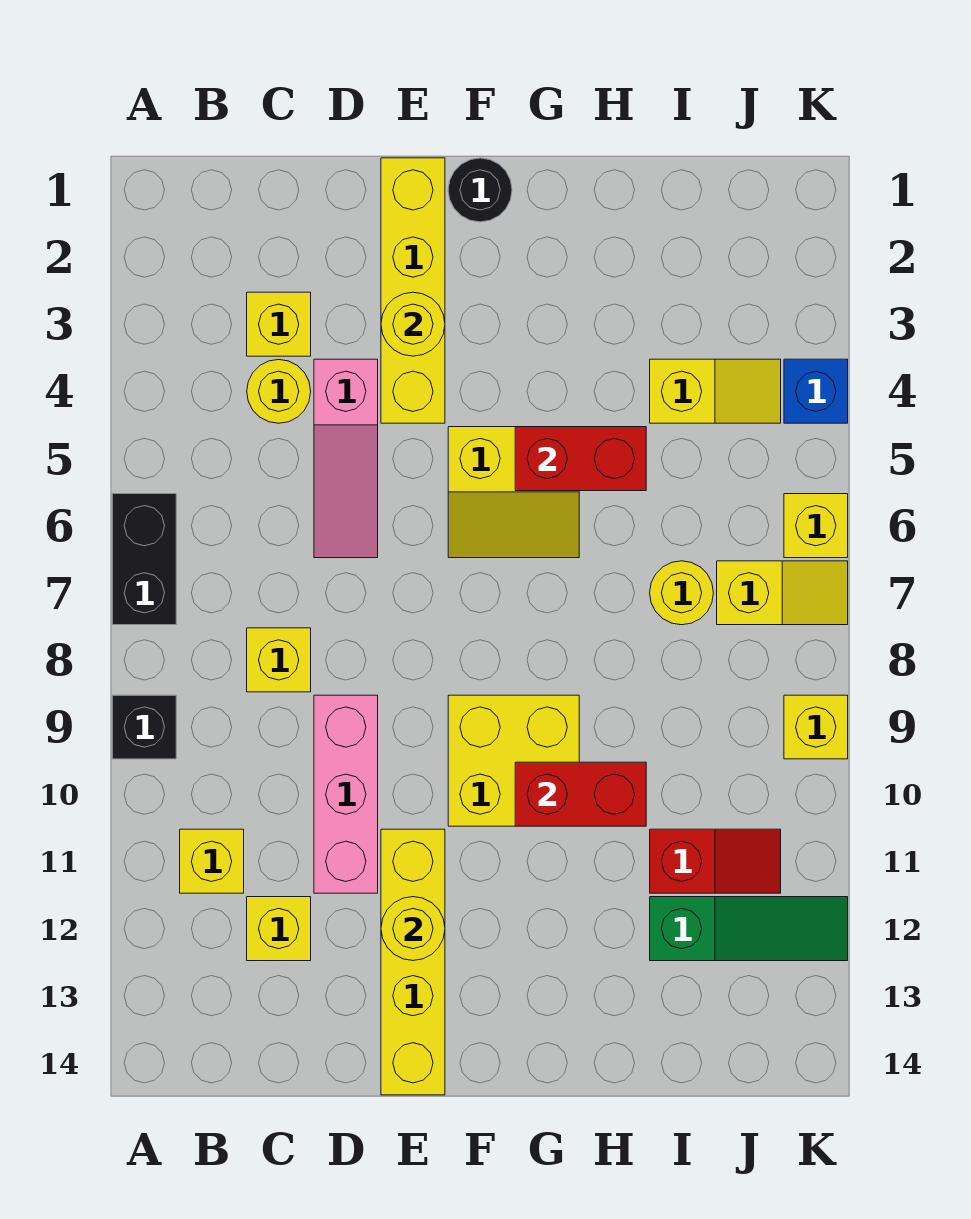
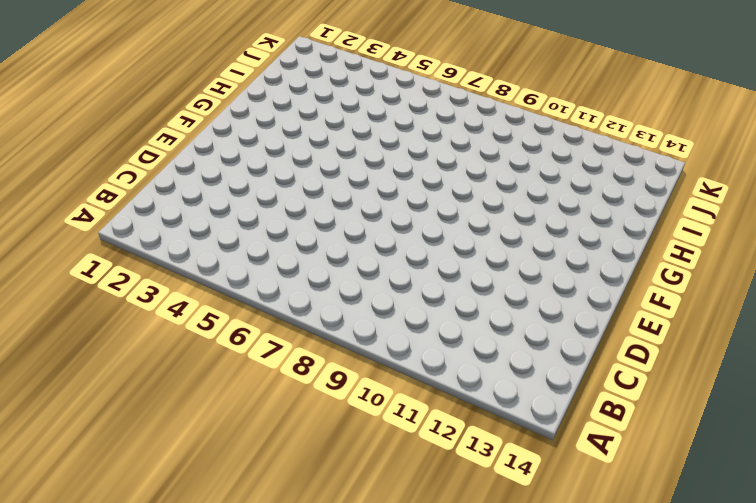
none -> black brick A6:A7 level 1
none -> black brick A9 level 1
none -> yellow brick B11 level 1

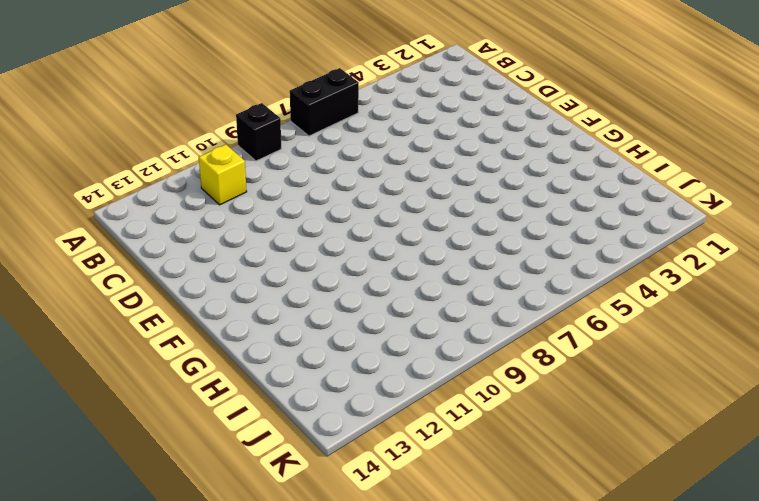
none -> yellow brick C3 level 1
none -> yellow round brick C4 level 1
none -> yellow brick C8 level 1

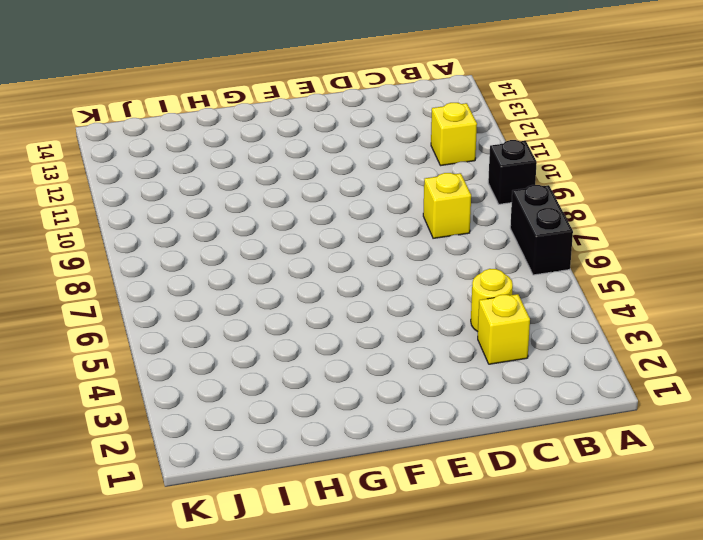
none -> yellow brick C12 level 1
none -> pink slope D4:D6 level 1 top 4
none -> pink brick D9:D11 level 1

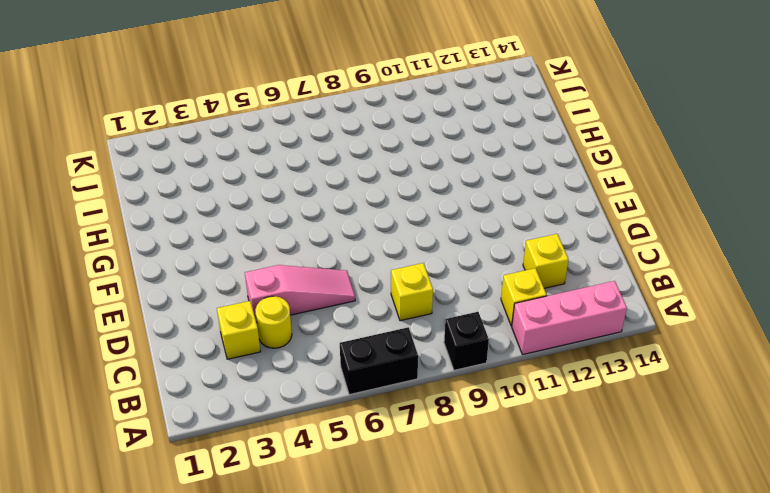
pink brick A11:A13 level 1 -> pink brick D9:D11 level 1
none -> yellow brick E1:E4 level 1
none -> yellow brick E11:E14 level 1
none -> black round brick F1 level 1

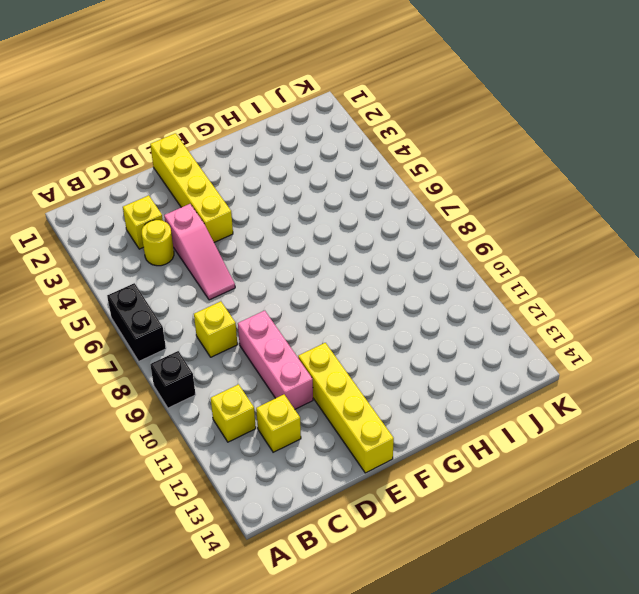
none -> black round brick F1 level 1
none -> yellow slope F5:G6 level 1 top 5
none -> yellow brick F9:G10 level 1

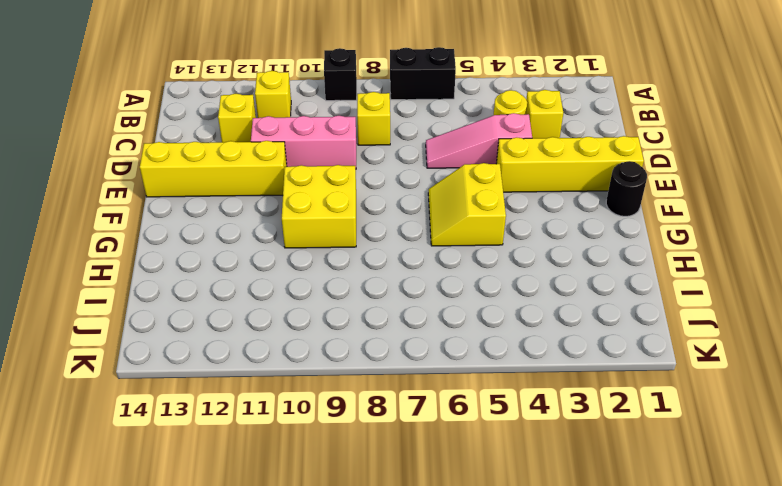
none -> yellow slope I4:J4 level 1 top I
none -> yellow round brick I7 level 1
none -> red slope I11:J11 level 1 top I

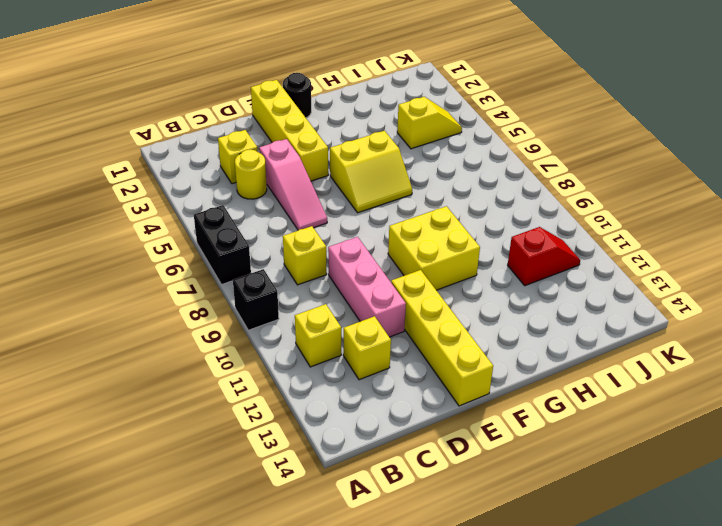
none -> yellow round brick I7 level 1
none -> green slope I12:K12 level 1 top I
none -> yellow slope J7:K7 level 1 top J

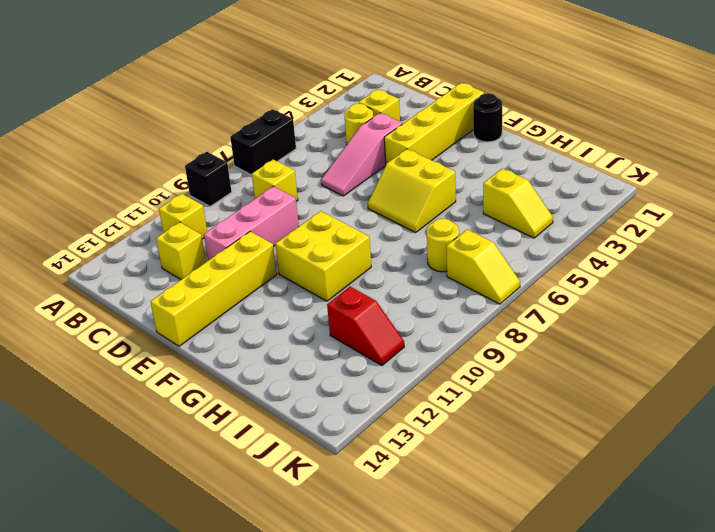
none -> green slope I12:K12 level 1 top I
none -> blue brick K4 level 1
none -> yellow brick K6 level 1

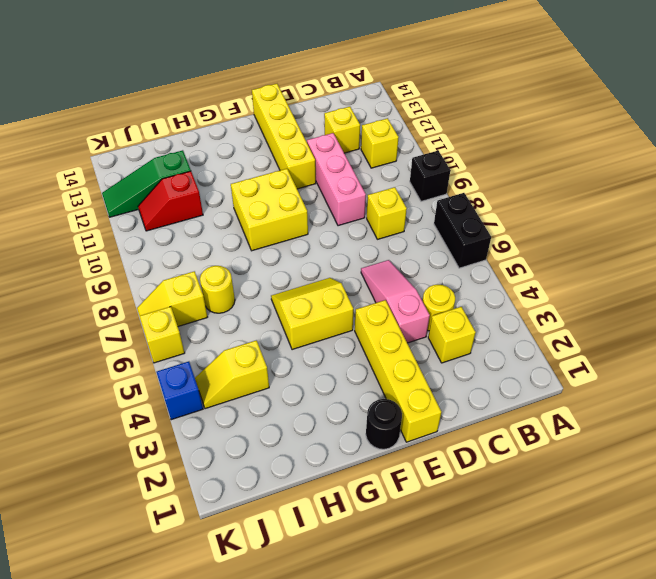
none -> yellow brick K9 level 1
none -> yellow round brick E3 level 2
none -> yellow round brick E12 level 2

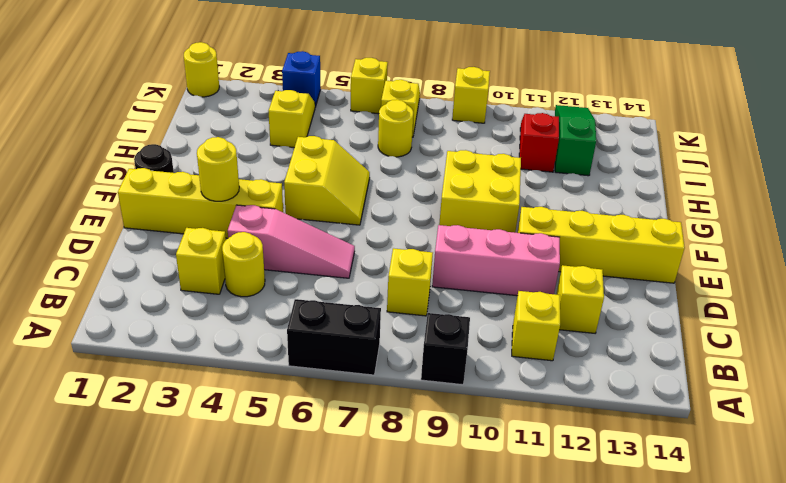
yellow round brick K1 level 1 -> yellow round brick E12 level 2
none -> red brick G5:H5 level 2
none -> red brick G10:H10 level 2

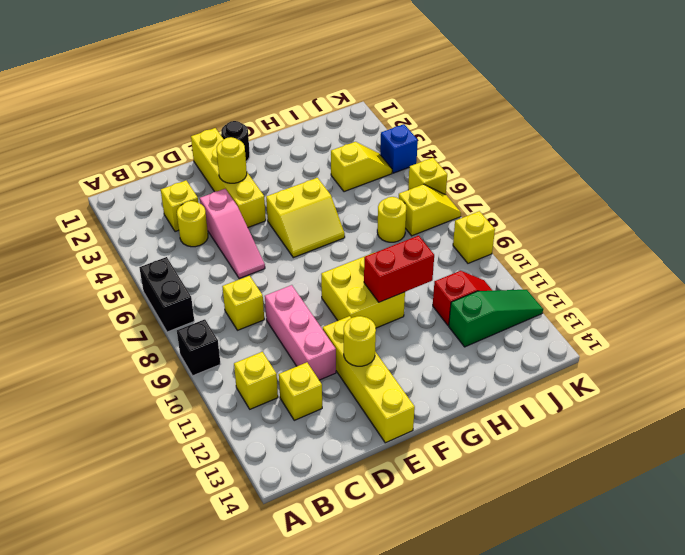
none -> red brick G5:H5 level 2

